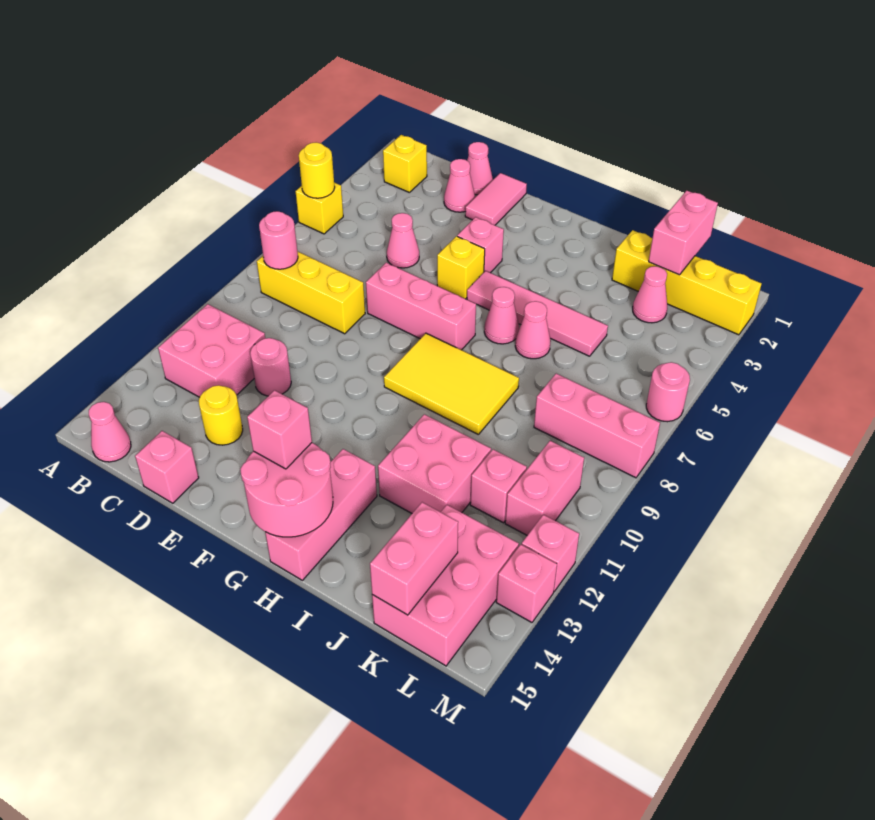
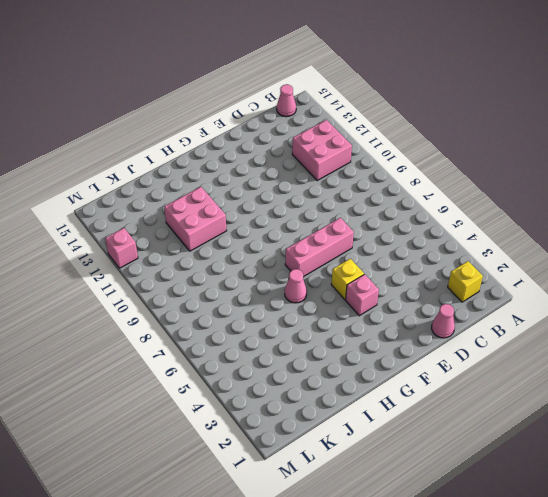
none -> yellow brick A5 level 1
none -> yellow brick B8:D8 level 1
none -> pink cone D2 level 1
none -> pink cone D5 level 1

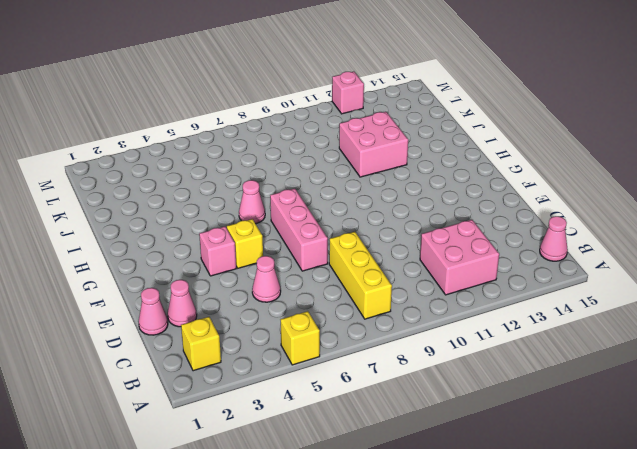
none -> pink round brick D11 level 1
none -> yellow round brick D13 level 1
none -> pink brick D15 level 1
none -> pink tile E1:E2 level 1

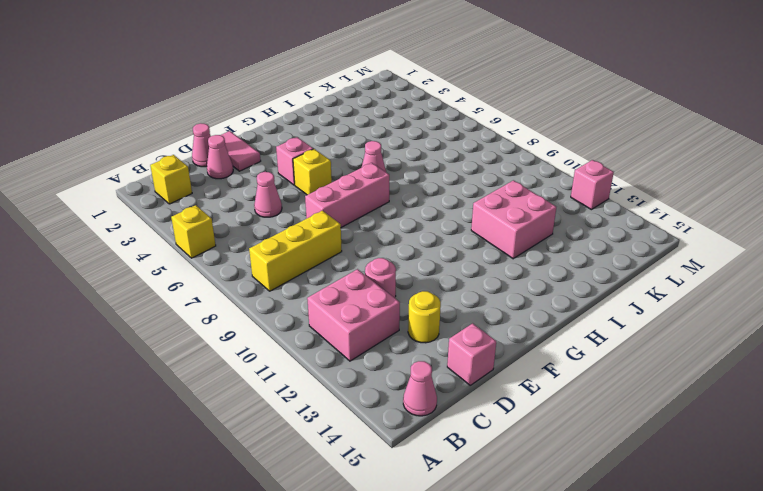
none -> pink tile G5:J5 level 1
none -> yellow tile G8:I9 level 1
none -> pink brick H13:H15 level 1
none -> pink cone I6 level 1

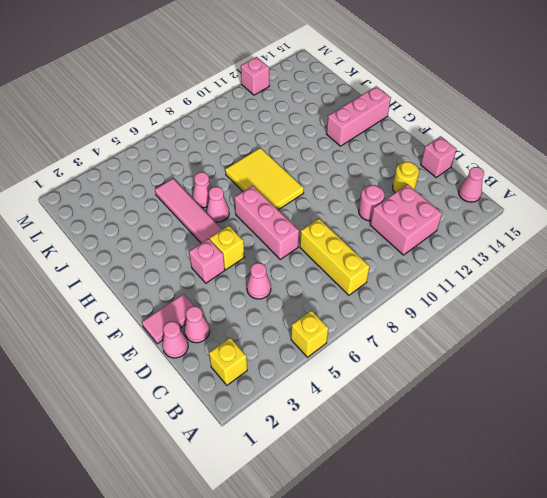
none -> pink brick I11:J12 level 1
none -> yellow brick J2:M2 level 1
none -> pink cone K3 level 1
none -> pink brick K8:M8 level 1

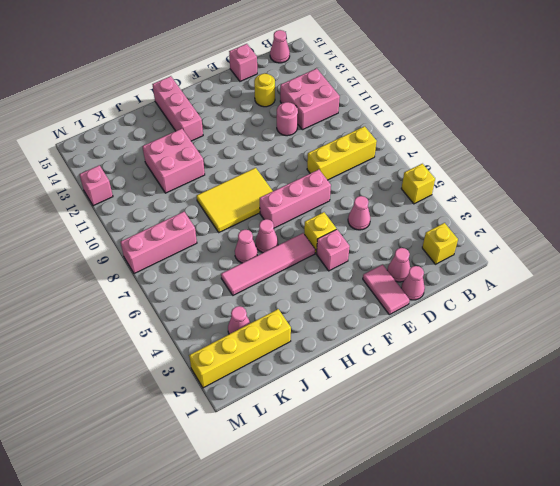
none -> pink brick K11 level 1
none -> pink brick K13:L15 level 1
none -> pink brick L10:L11 level 1
none -> pink round brick M6 level 1

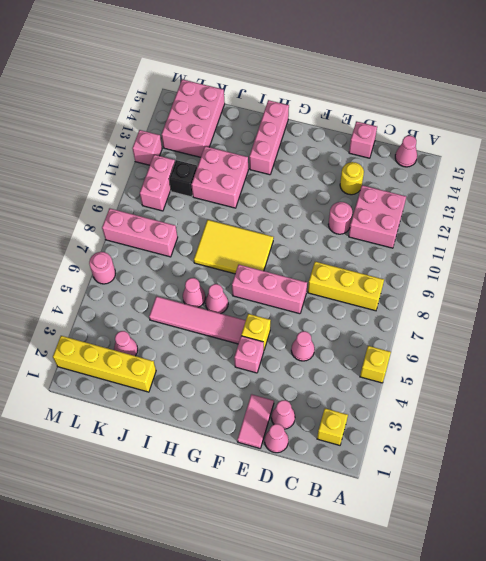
black brick K11 level 1 -> pink brick K11 level 1
none -> pink brick M13 level 1
none -> yellow round brick A5 level 2
none -> pink round brick B8 level 2
none -> pink round brick G14:H15 level 2

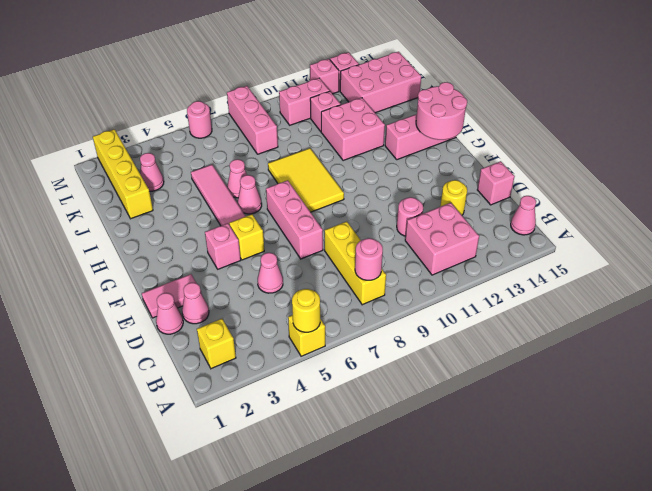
none -> pink brick K1:K2 level 2
none -> pink brick K14:K15 level 2
none -> pink brick G14 level 3

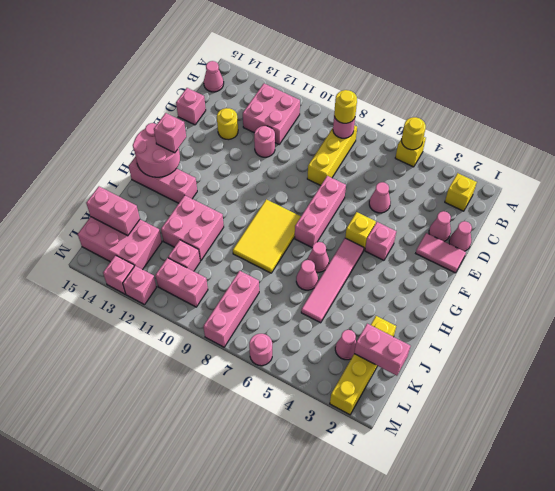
yellow round brick B8 level 3 -> none

